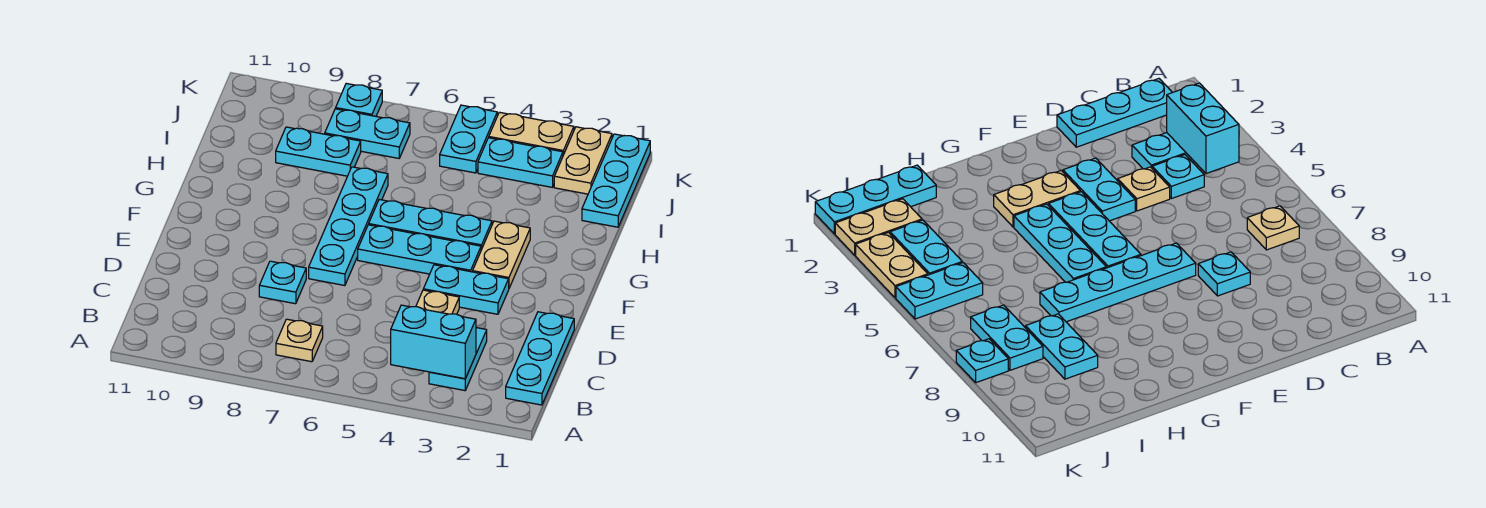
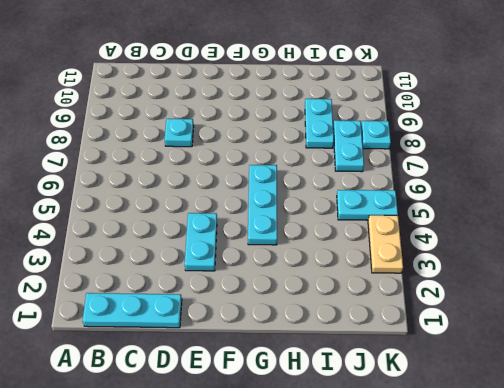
none -> cyan plate B3:C3 level 1
none -> tan plate B7 level 1
none -> cyan plate C4 level 1

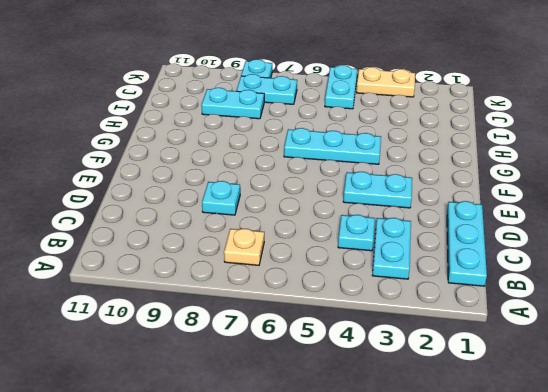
none -> tan plate D4 level 1
none -> cyan plate E7:H7 level 1
none -> tan plate F3:G3 level 1

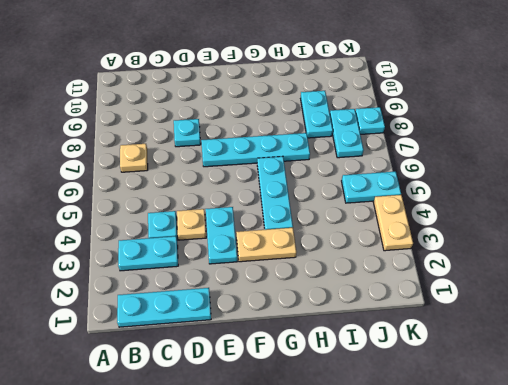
none -> cyan plate F4:F6 level 1
none -> cyan plate I1:K1 level 1
none -> tan plate J2:K2 level 1

